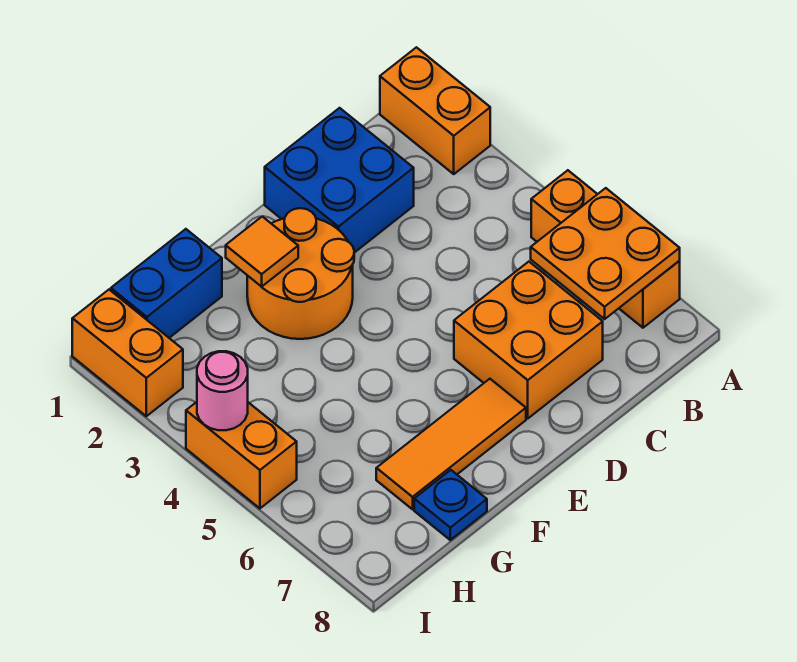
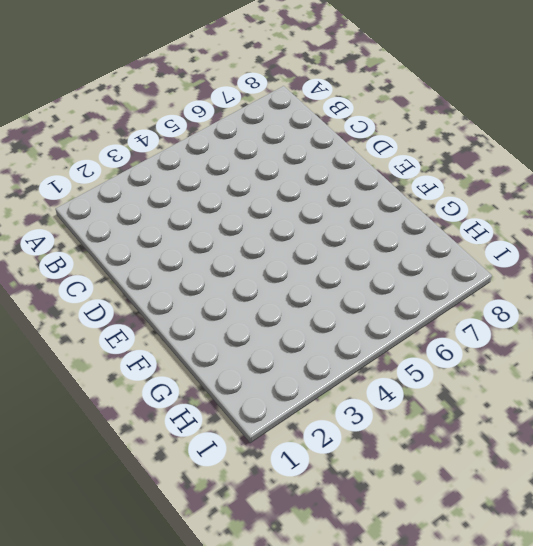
none -> orange brick A1:A2 level 1
none -> orange brick A5:A7 level 1
none -> blue brick C1:D2 level 1

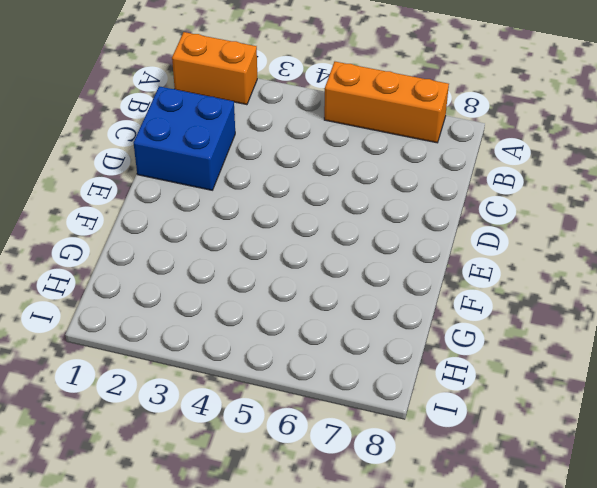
none -> orange brick C6:D7 level 1
none -> orange round brick E2:F3 level 1
none -> orange tile E7:G7 level 1

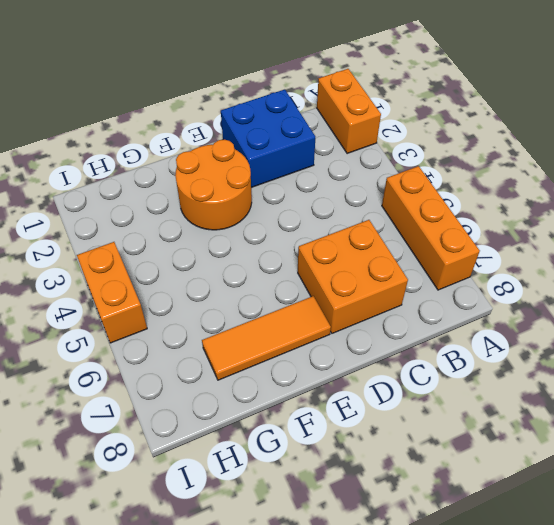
none -> blue brick G1:H1 level 1
none -> blue plate G8 level 1
none -> orange brick I1:I2 level 1

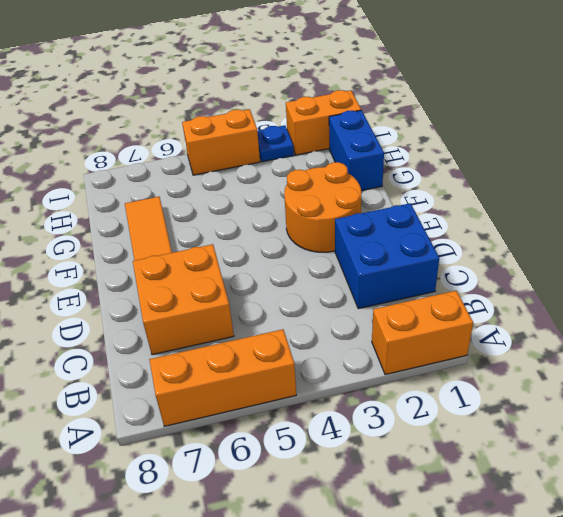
blue plate I3 level 1 -> blue plate G8 level 1
none -> orange plate A6:B7 level 2
none -> orange tile F2 level 2
none -> pink round brick I4 level 2

